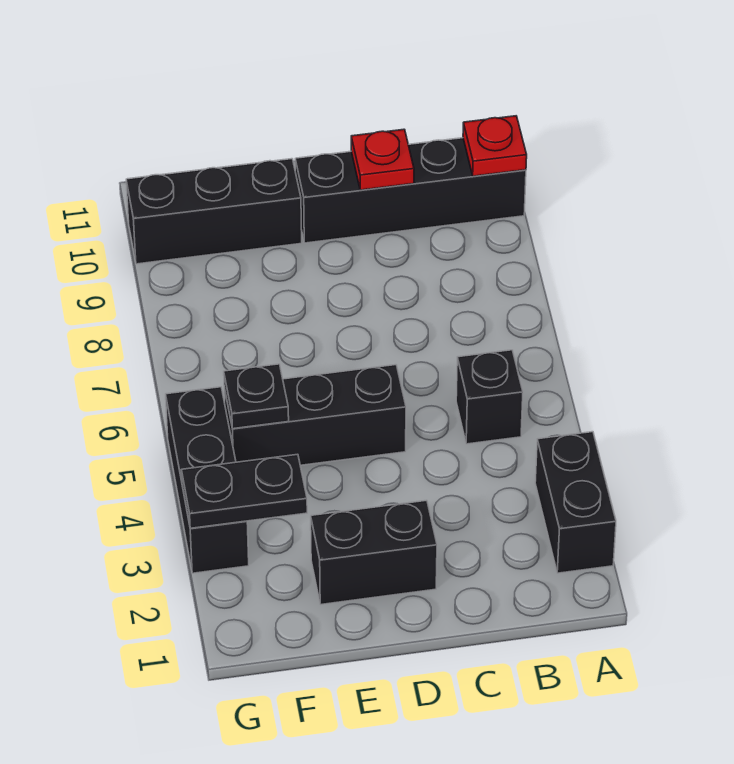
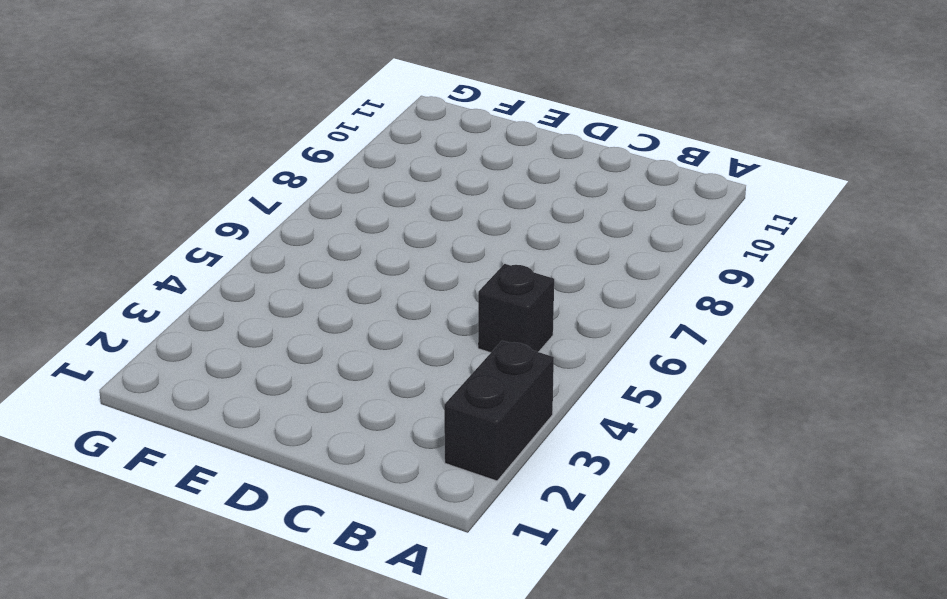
none -> black brick A10:D10 level 1
none -> black brick D2:E2 level 1

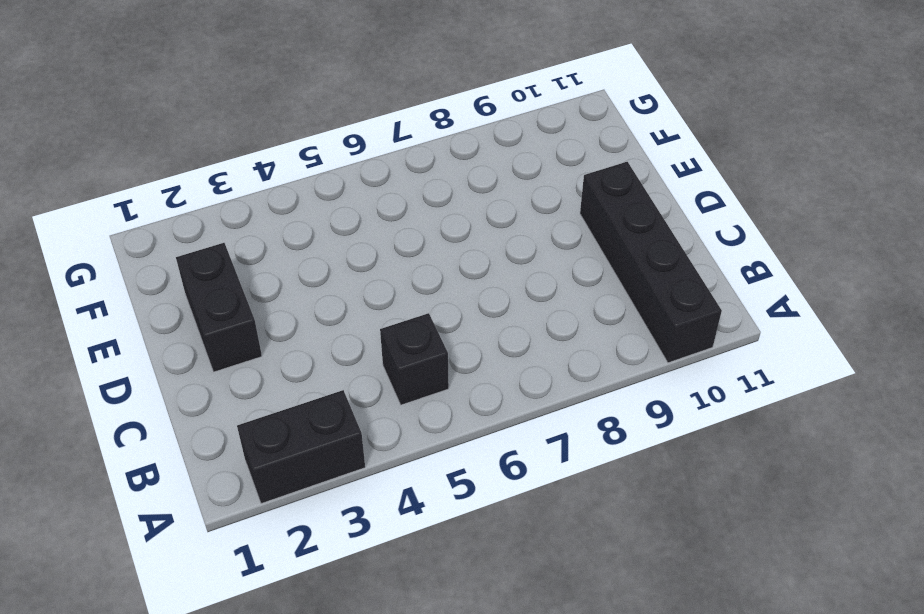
none -> black brick D5:F5 level 1
none -> black brick E10:G10 level 1

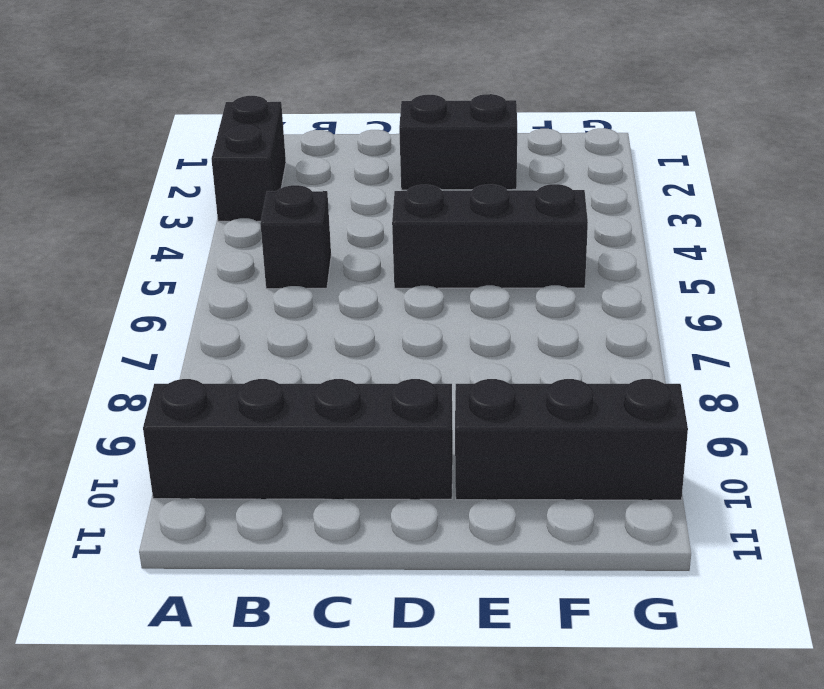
none -> black brick G3:G5 level 1
none -> red plate A10 level 2

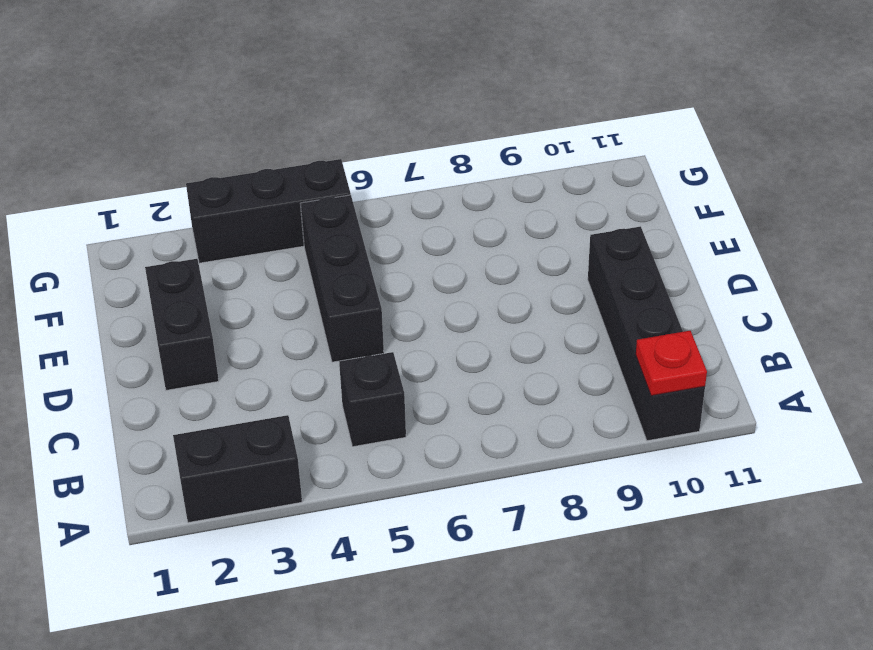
none -> black brick E10:G10 level 1
none -> red plate C10 level 2

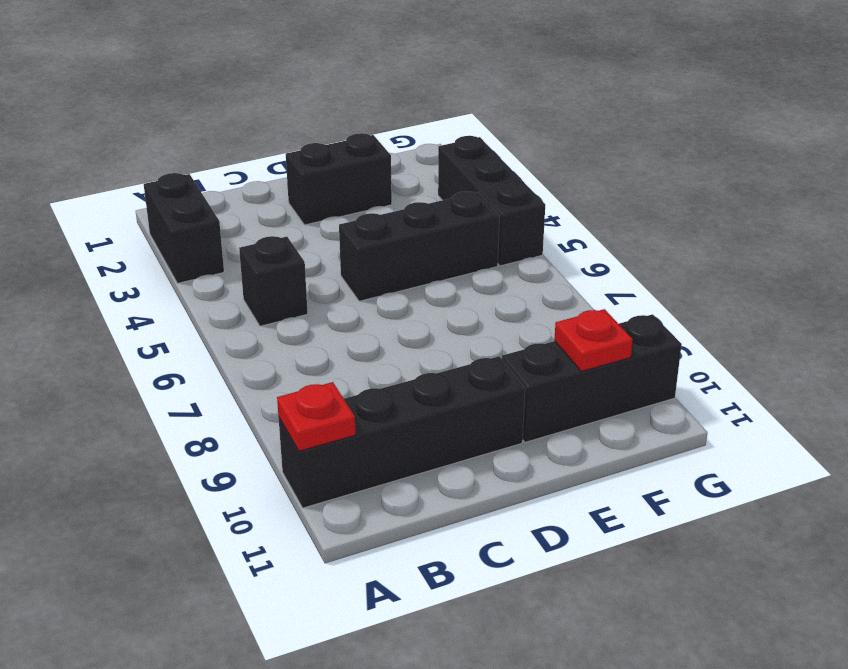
red plate F10 level 2 -> red plate C10 level 2
none -> black plate F3:G3 level 2
none -> black plate F5 level 2

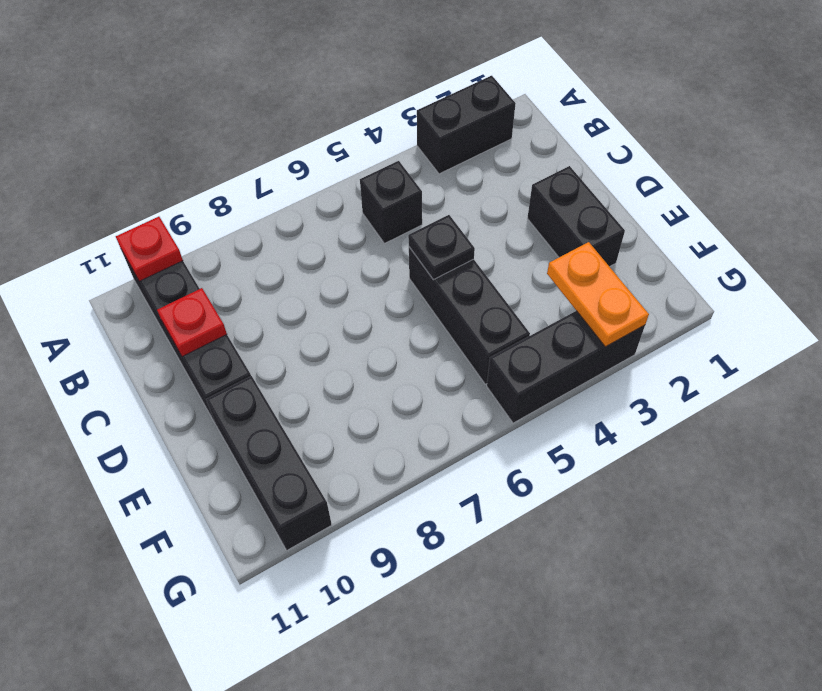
black plate D5 level 2 -> black plate F5 level 2
orange plate F3:G3 level 2 -> black plate F3:G3 level 2

